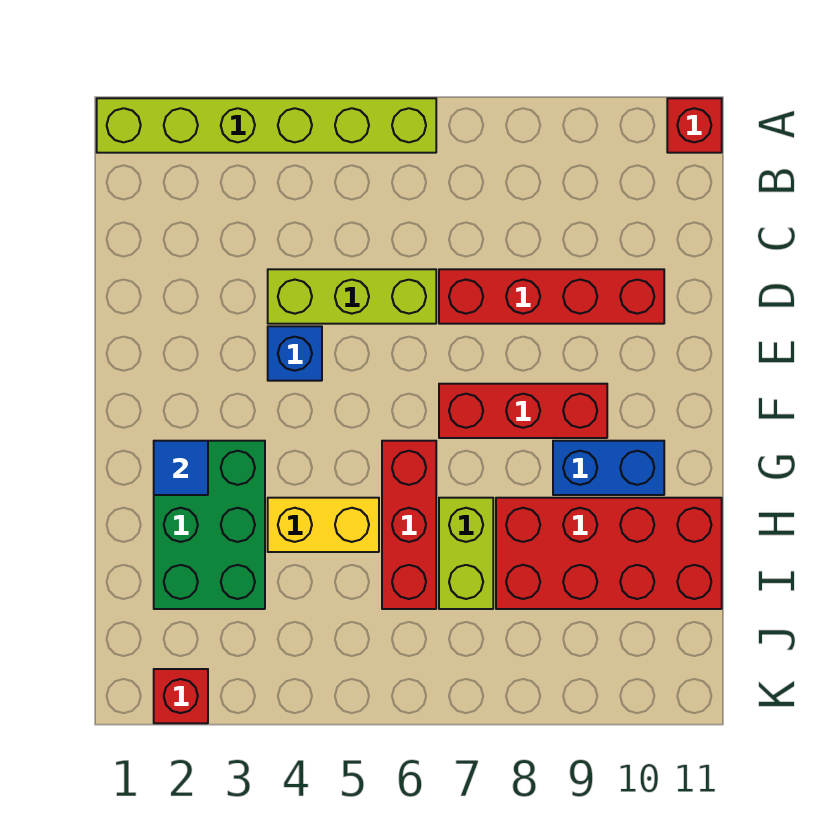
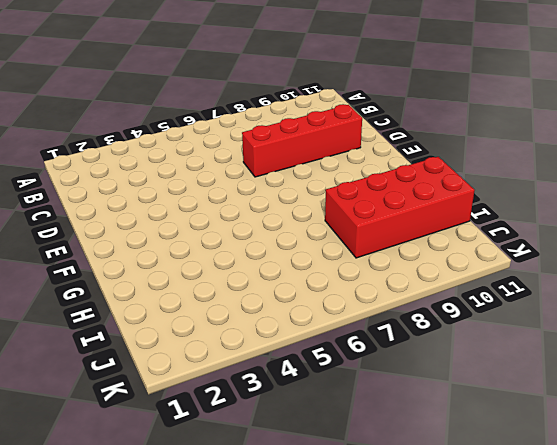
none -> lime brick A1:A6 level 1
none -> red brick A11 level 1
none -> lime brick D4:D6 level 1

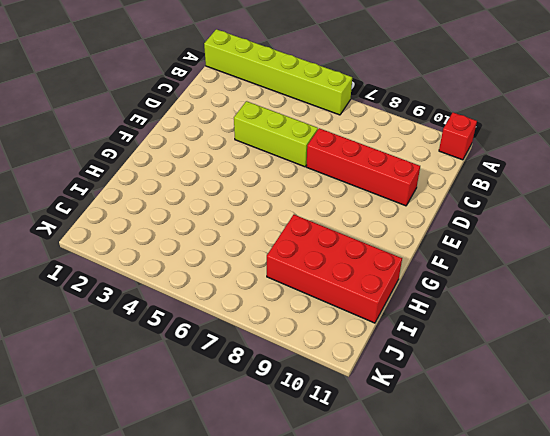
none -> blue brick E4 level 1
none -> red brick F7:F9 level 1
none -> green brick G2:I3 level 1

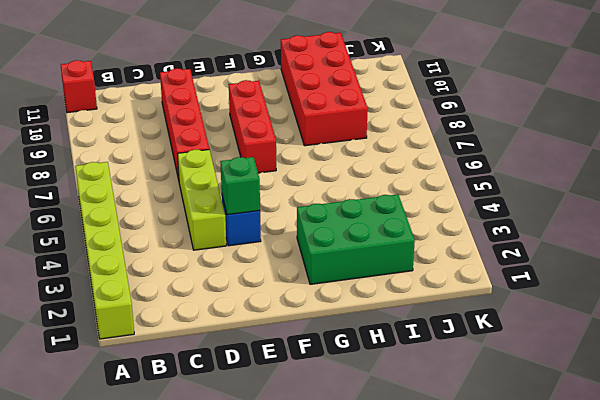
green brick E4 level 2 -> none
none -> red brick G6:I6 level 1
none -> blue brick G9:G10 level 1
none -> yellow brick H4:H5 level 1

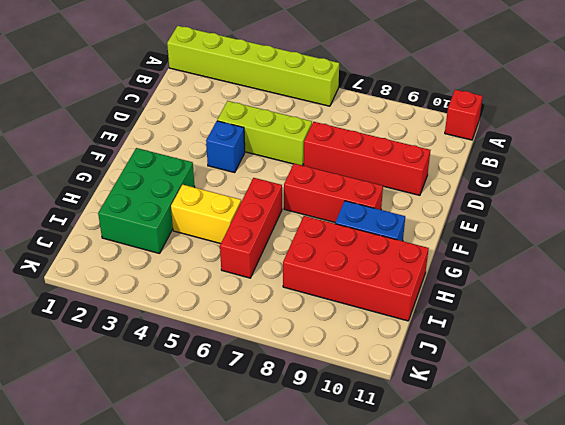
none -> lime brick H7:I7 level 1
none -> red brick K2 level 1
none -> blue tile G2 level 2

